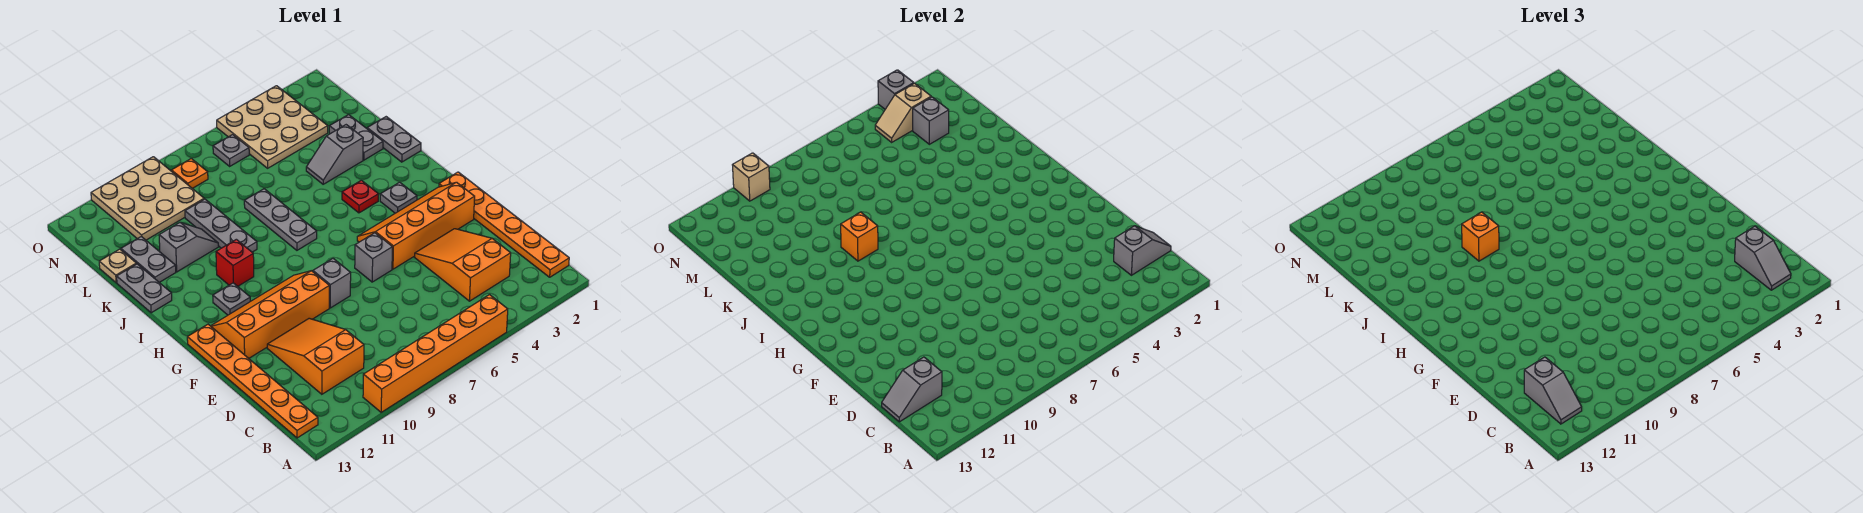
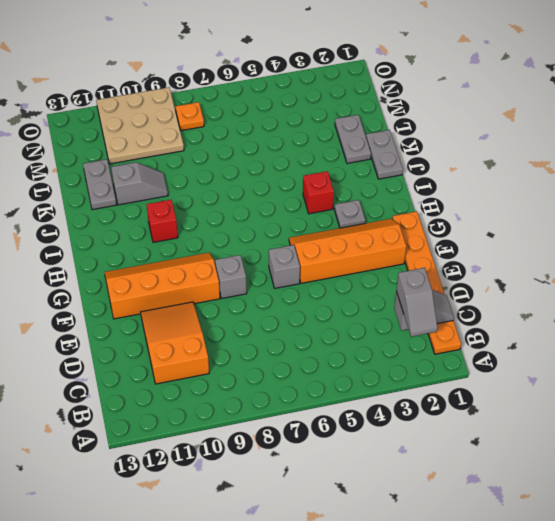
red brick I4 level 1 -> red plate I4 level 1
none -> orange brick A5:A10 level 1
none -> orange plate B13:G13 level 1
none -> orange slope C3:E4 level 1 top C
none -> grey plate H11 level 1

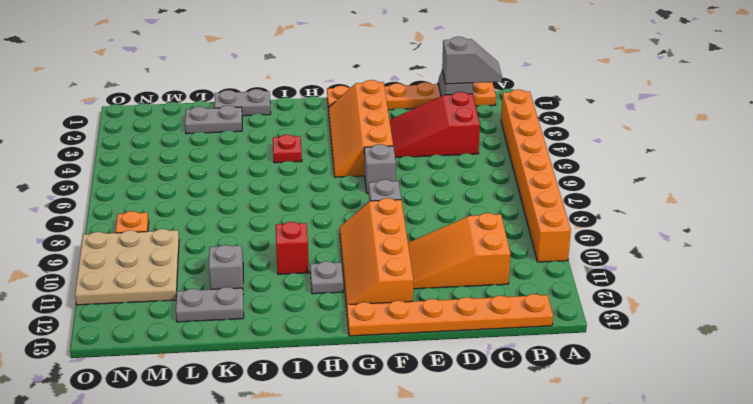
orange brick A3:A10 level 1 -> orange brick A5:A10 level 1
red slope C3:E4 level 1 top C -> orange slope C3:E4 level 1 top C
none -> grey plate H3 level 1
none -> grey plate I7:K7 level 1
none -> grey plate J9:L9 level 1
none -> grey plate J13:K13 level 1

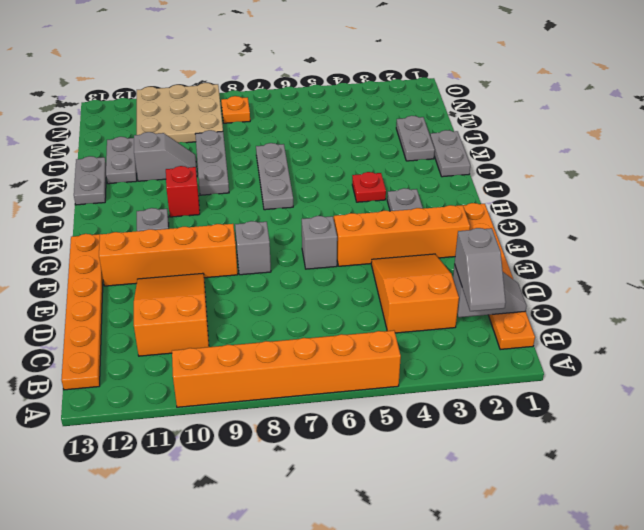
none -> grey slope K3:K4 level 1 top 3
none -> tan plate L13 level 1
none -> tan plate M3:O5 level 1
none -> grey plate N6 level 1

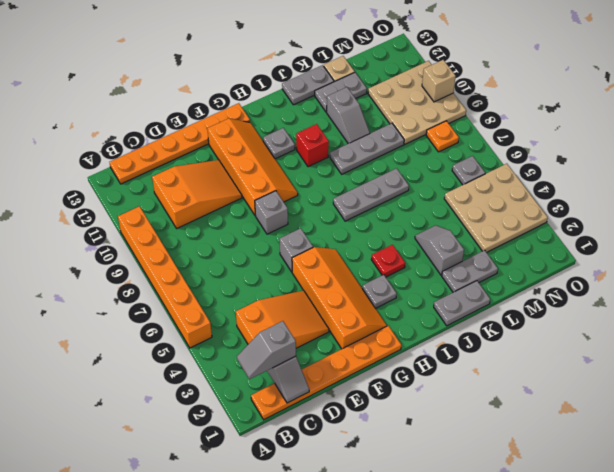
none -> grey slope C12:C13 level 2 top 12
none -> orange brick J9 level 2
none -> grey brick M3 level 2
none -> tan slope N3:N4 level 2 top 3

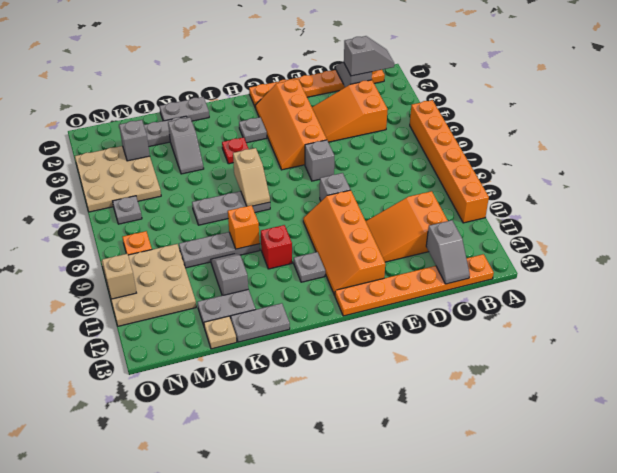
tan slope I6:I7 level 2 top 6 -> tan slope N3:N4 level 2 top 3
none -> grey brick O3 level 2
none -> grey slope B12:C12 level 3 top C
none -> orange brick J9 level 3

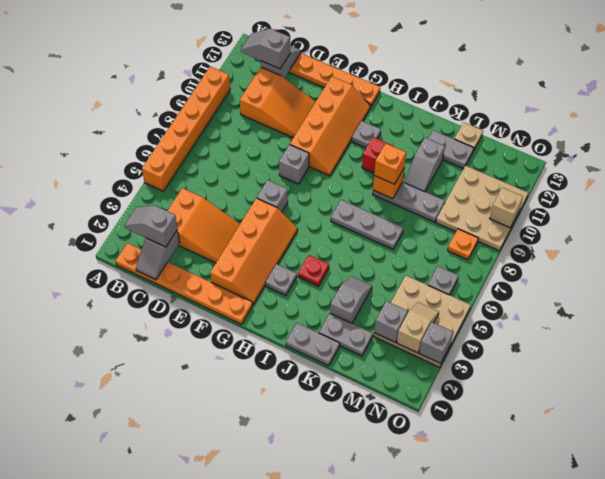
none -> grey plate J13:K13 level 1

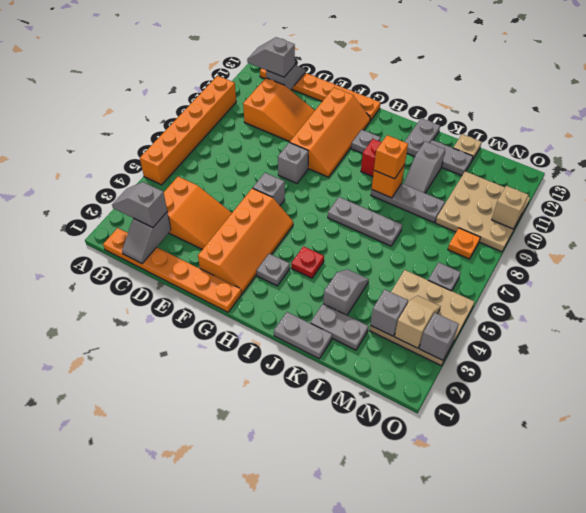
grey plate J12:J13 level 1 -> grey plate J13:K13 level 1

